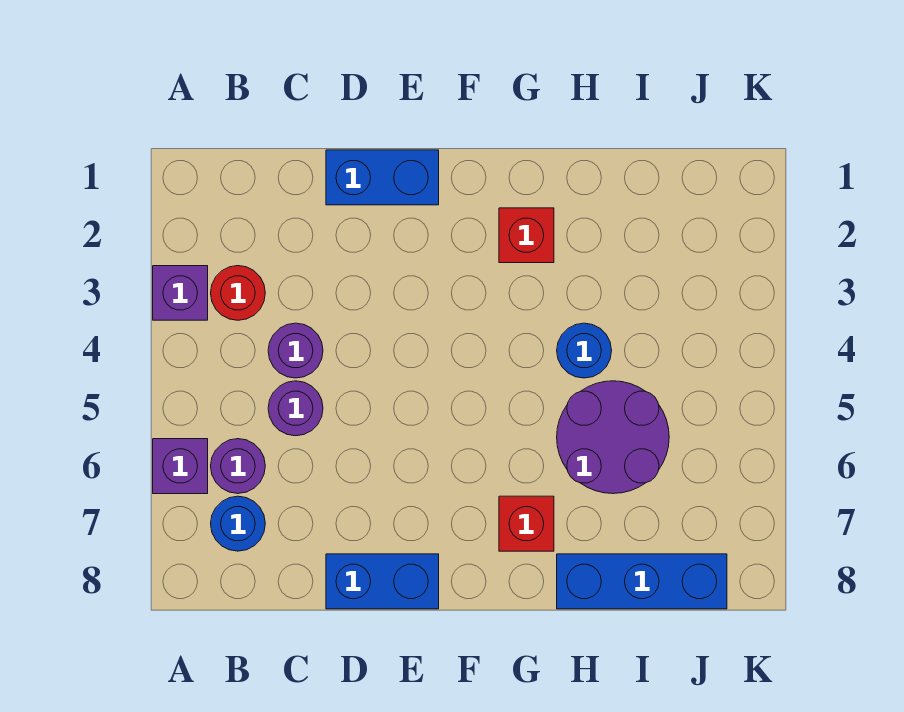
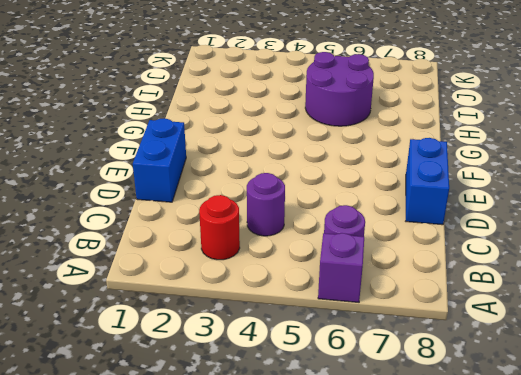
none -> purple brick A3 level 1
none -> blue round brick B7 level 1
none -> purple round brick C5 level 1

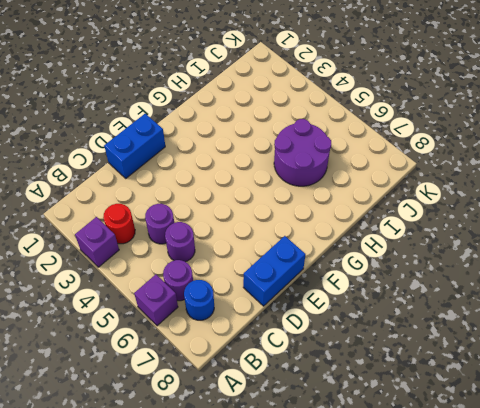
none -> red brick G2 level 1
none -> red brick G7 level 1
none -> blue round brick H4 level 1

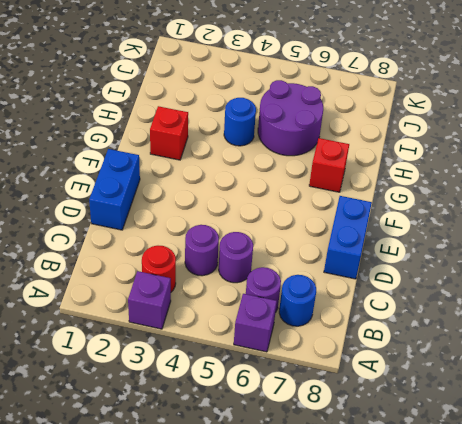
none -> blue brick H8:J8 level 1

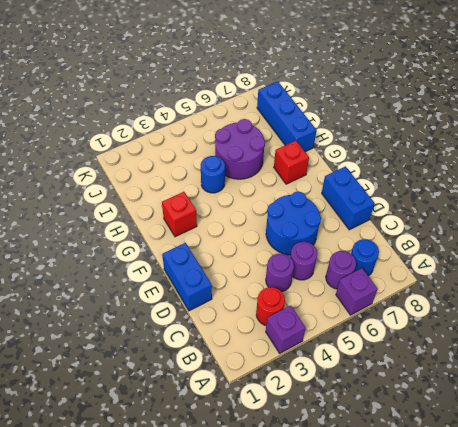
blue round brick D5:E6 level 1 -> none

